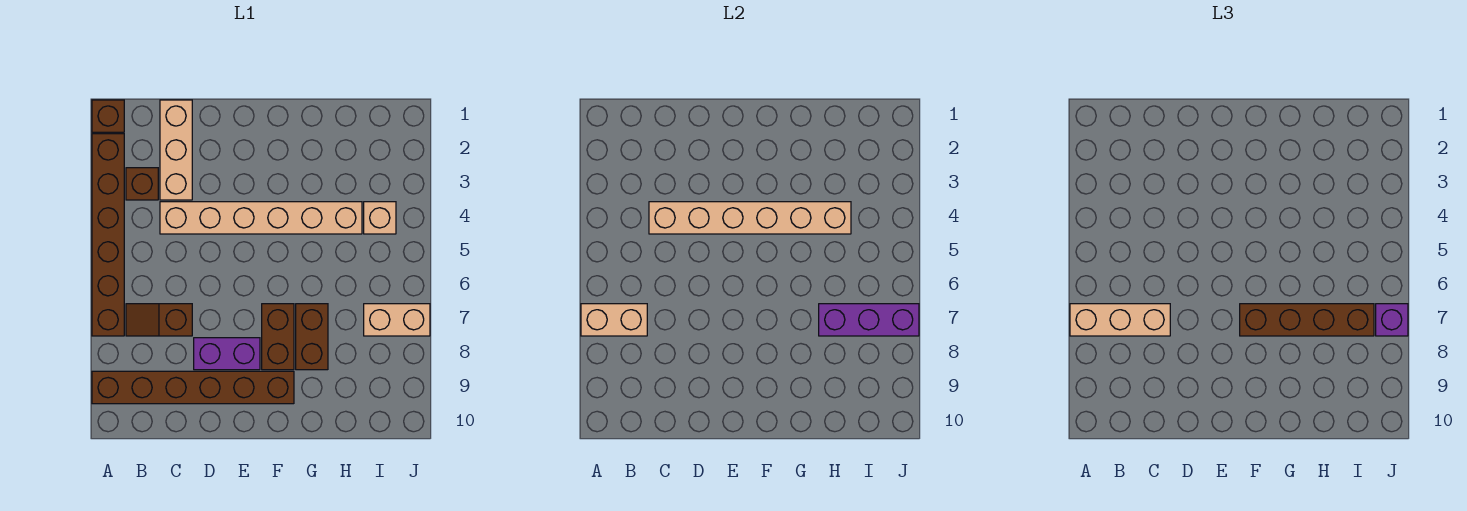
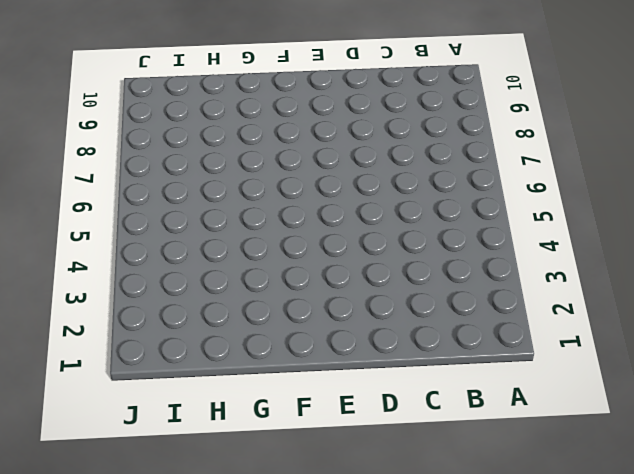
none -> brown brick A1 level 1
none -> brown brick A2:A7 level 1
none -> brown brick A9:F9 level 1

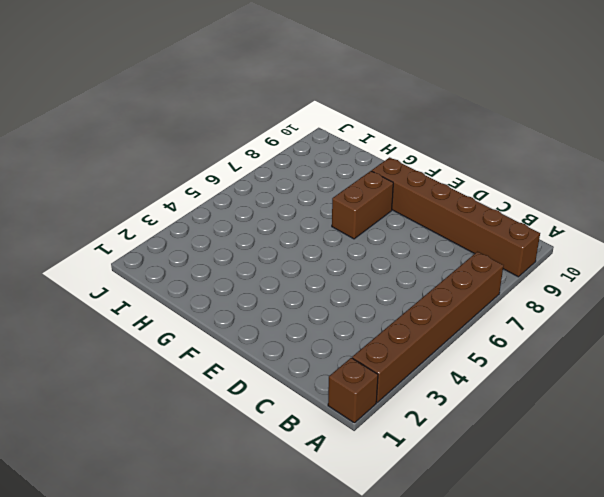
none -> brown brick B3 level 1
none -> brown slope B7:C7 level 1 top C
none -> tan brick C1:C3 level 1

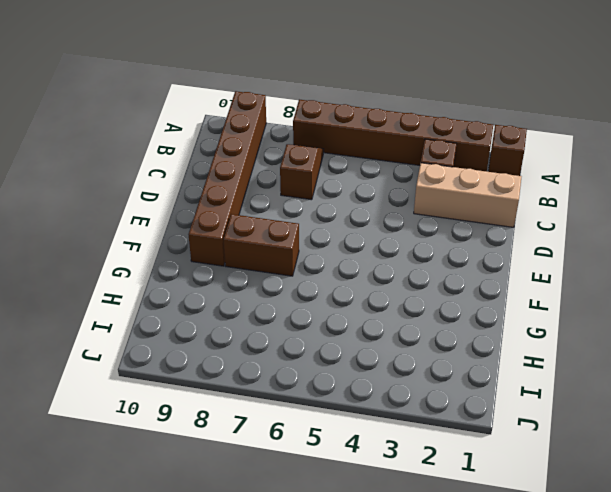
none -> tan brick C4:H4 level 1
none -> purple brick D8:E8 level 1
none -> brown brick G7:G8 level 1

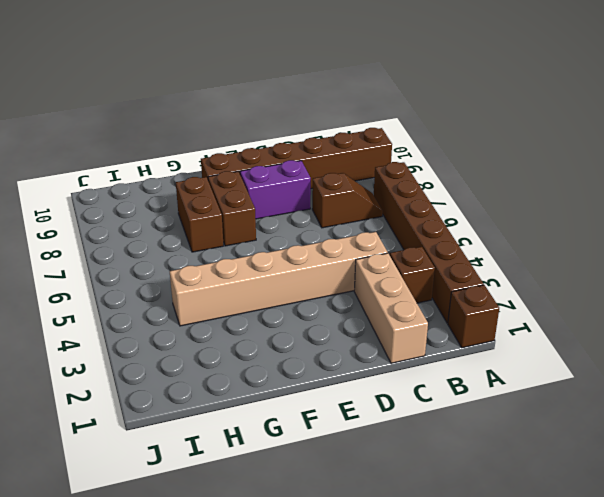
none -> tan brick I4 level 1
none -> tan brick I7:J7 level 1
none -> tan brick A7:B7 level 2

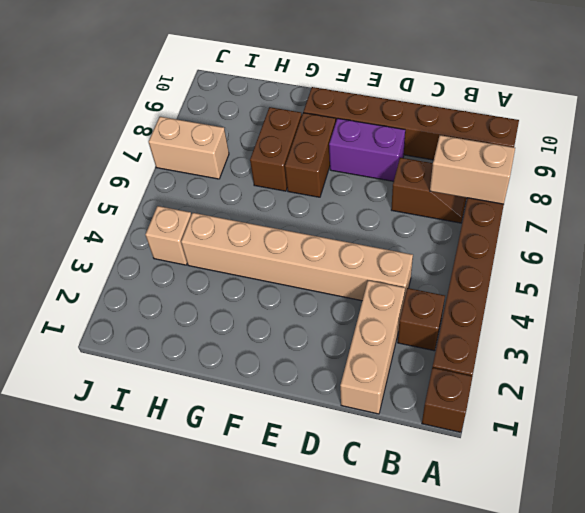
none -> tan brick C4:H4 level 2
none -> purple brick H7:J7 level 2
none -> tan brick A7:C7 level 3

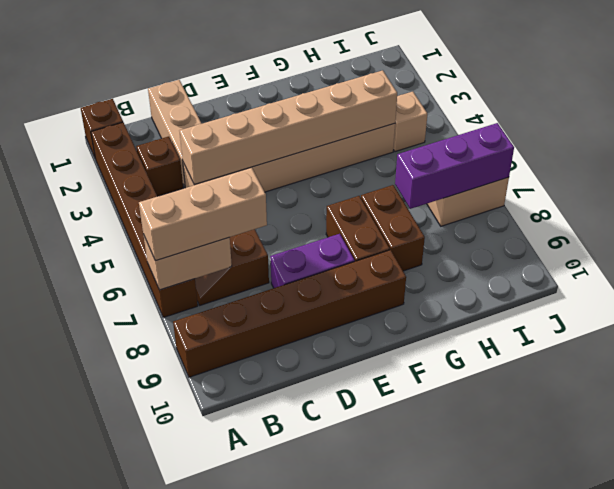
none -> brown brick F7:I7 level 3
none -> purple brick J7 level 3

